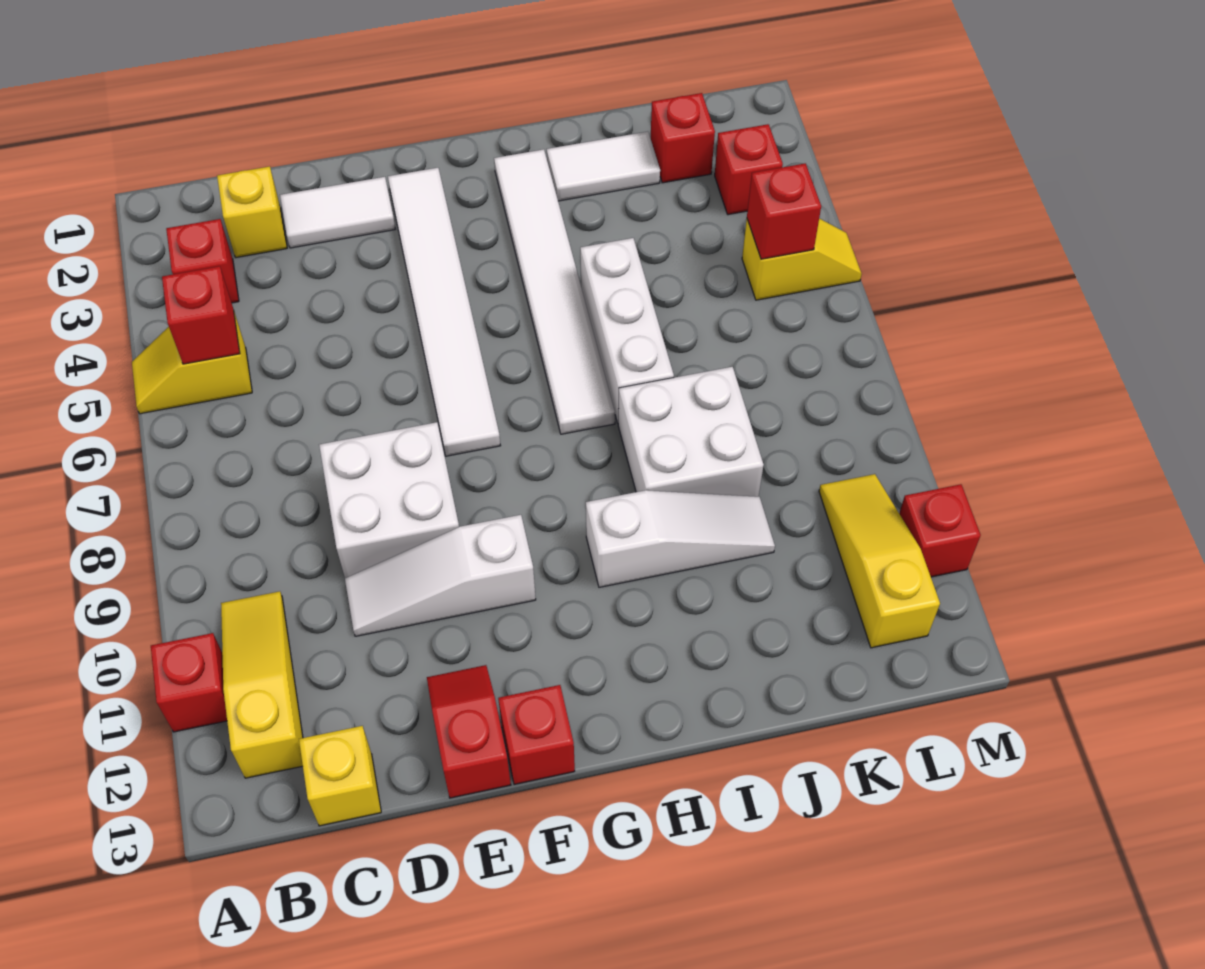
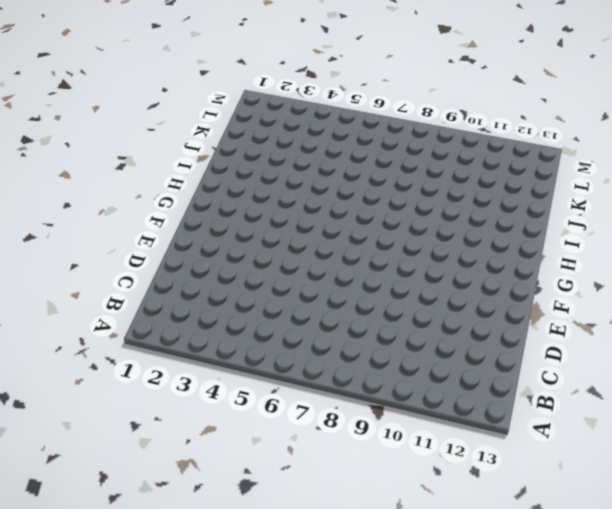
none -> yellow slope A5:B5 level 1 top B
none -> red brick A11 level 1
none -> red brick B3 level 1

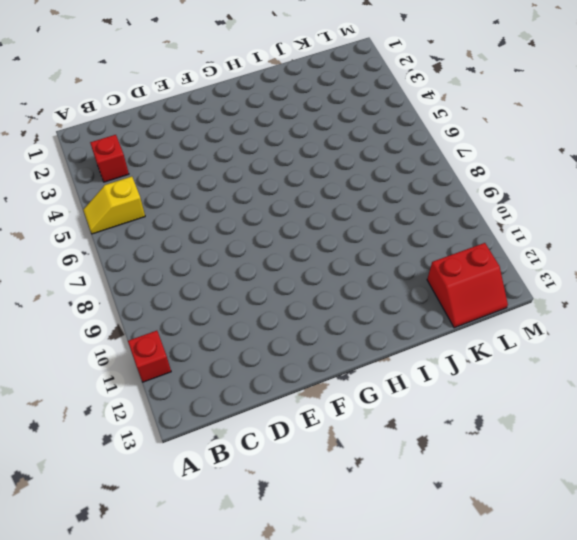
red slope K12:L13 level 1 top 12 -> yellow slope L10:L12 level 1 top 12
none -> yellow slope B10:B12 level 1 top 12
none -> yellow brick C2 level 1
none -> yellow brick C13 level 1

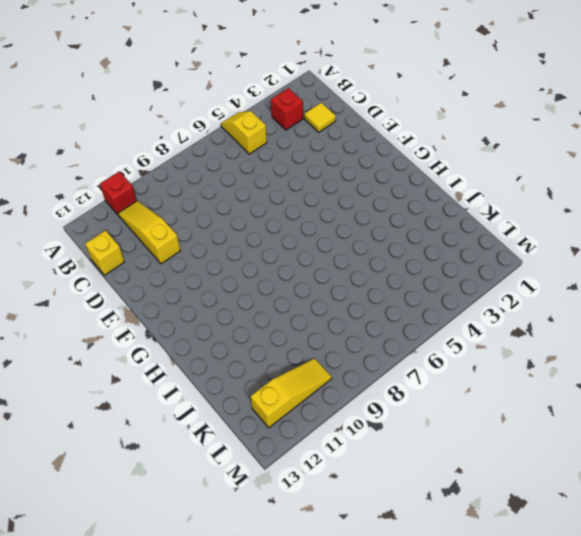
yellow slope B11:D11 level 1 top D -> yellow slope B10:B12 level 1 top 12
yellow tile C2 level 1 -> yellow brick C2 level 1
none -> white tile D2:E2 level 1
none -> white brick D8:E9 level 1
none -> white slope D10:F10 level 1 top F

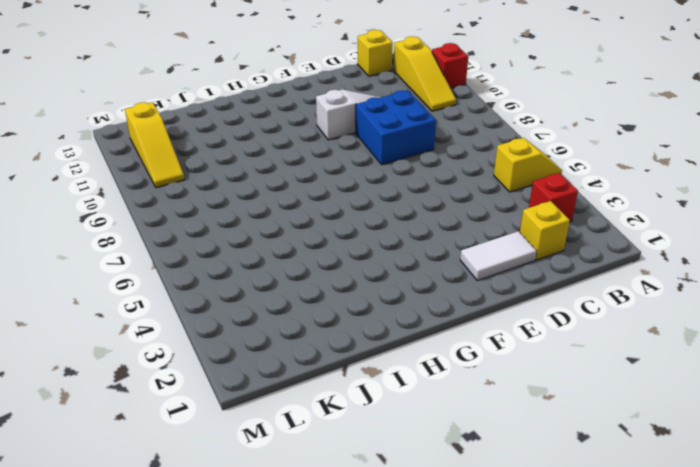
blue brick D8:E9 level 1 -> white brick D8:E9 level 1
none -> red slope E12:E13 level 1 top 13
none -> white tile F2:F7 level 1
none -> red brick F13 level 1

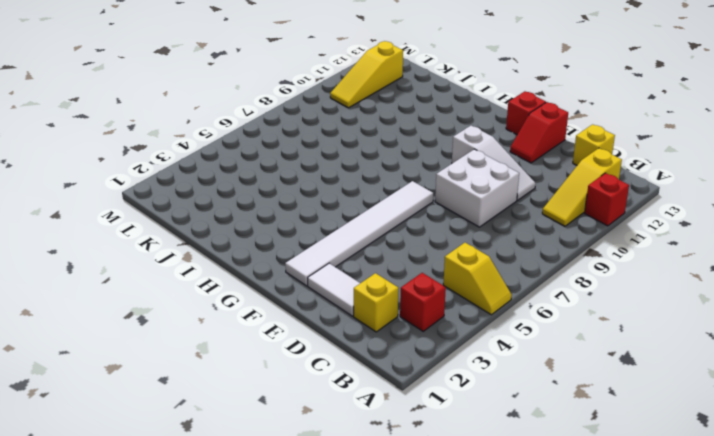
none -> white tile H2:H7 level 1
none -> white slope H10:J10 level 1 top H
none -> white tile I2:J2 level 1

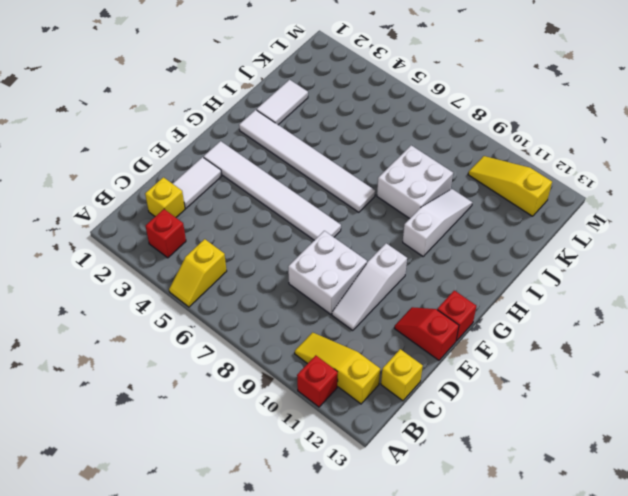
none -> white brick I5:I7 level 1
none -> red brick K2 level 1
none -> red brick L3 level 1

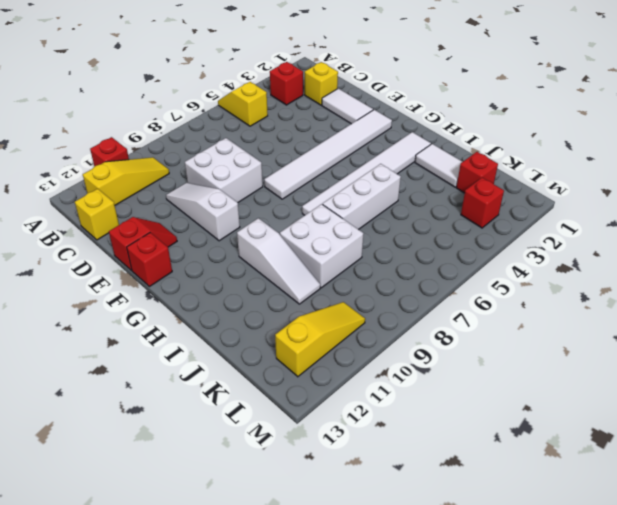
none -> yellow slope L5:M5 level 1 top L
none -> red brick M11 level 1
none -> red brick B5 level 2

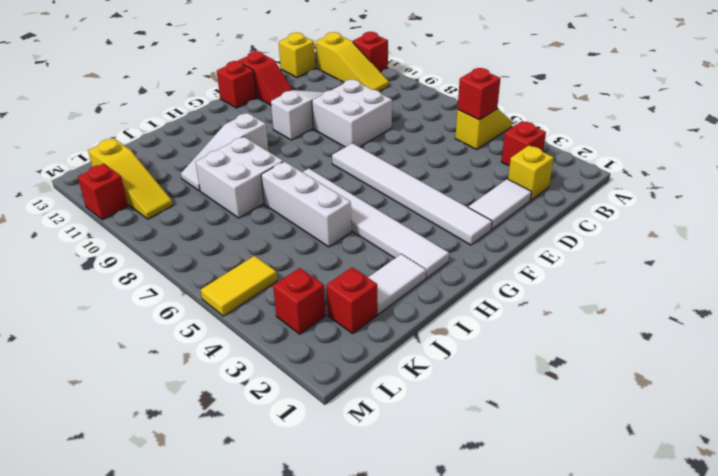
yellow tile L5:M5 level 1 -> yellow slope L5:M5 level 1 top L
none -> red brick L5 level 2

